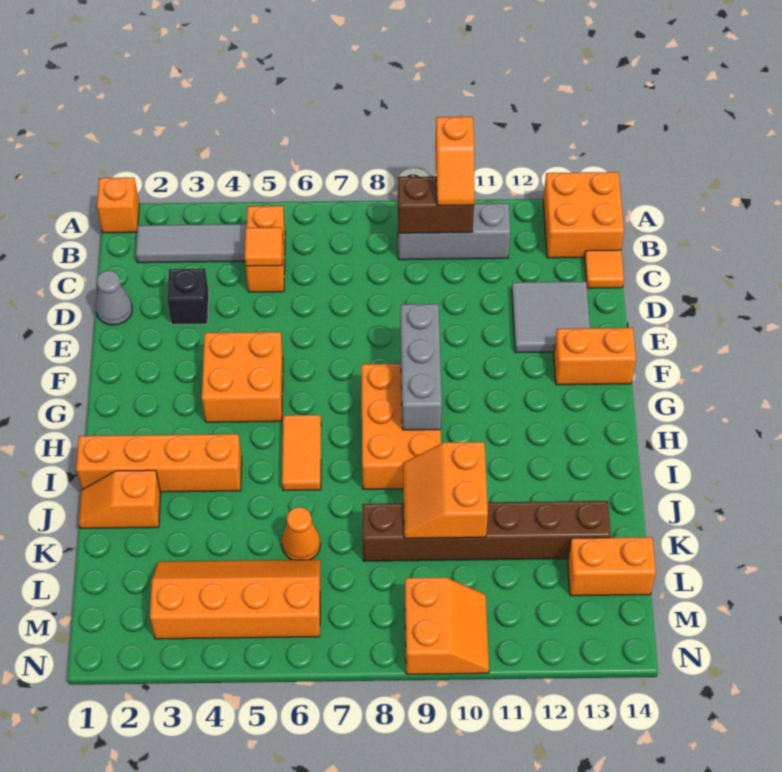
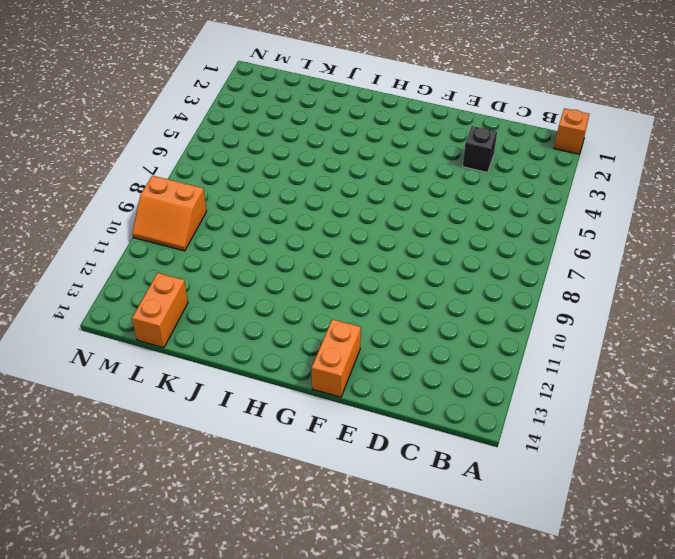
none -> orange brick A13:B14 level 1
none -> grey tile B2:B4 level 1
none -> orange brick B5:C5 level 1

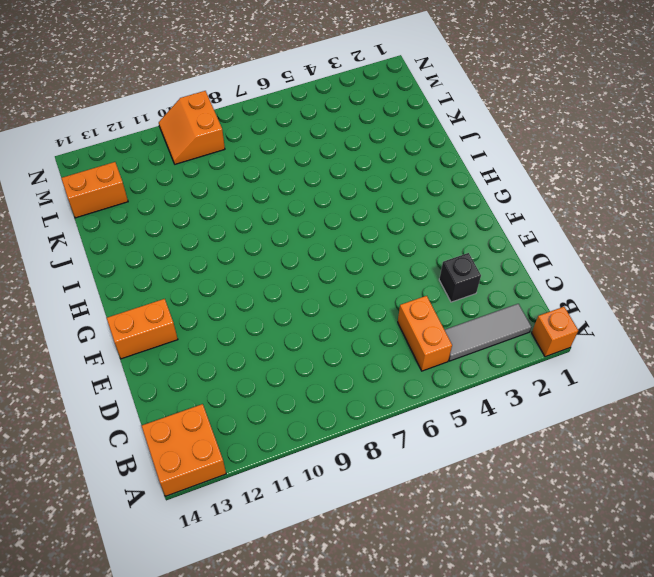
none -> grey brick B9:B11 level 1
none -> orange tile C14 level 1
none -> grey cone D1 level 1

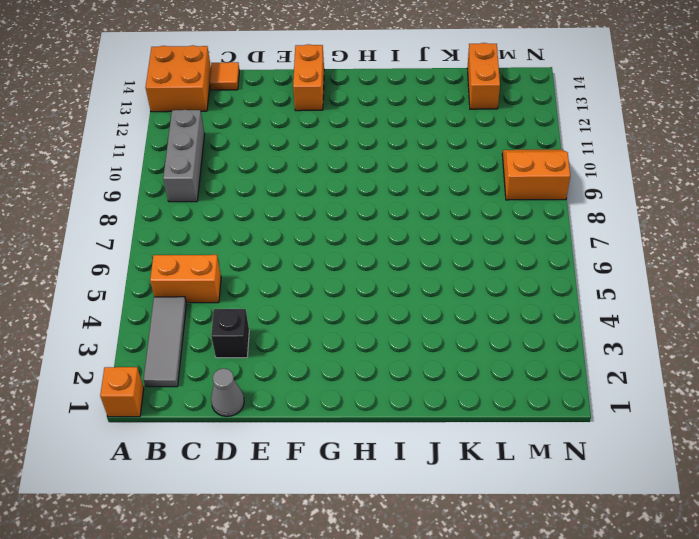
none -> grey tile D12:E13 level 1
none -> orange brick F4:G5 level 1
none -> orange brick G8:I9 level 1

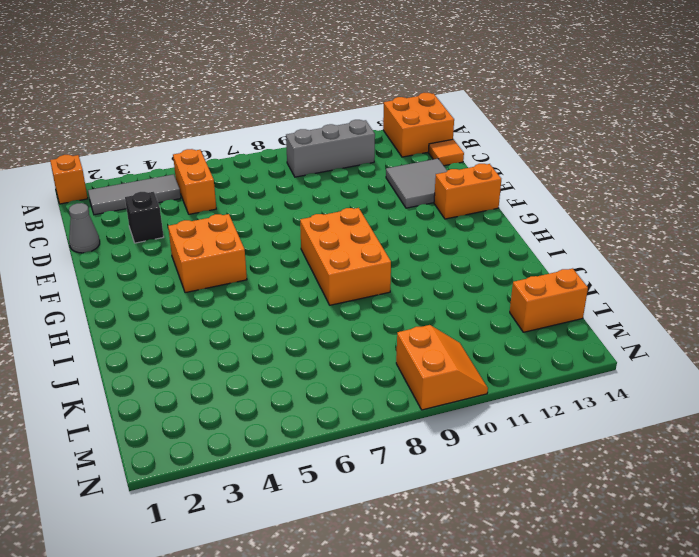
none -> orange tile H6:I6 level 1
none -> orange brick I1:I4 level 1
none -> orange slope J1:J2 level 1 top 2

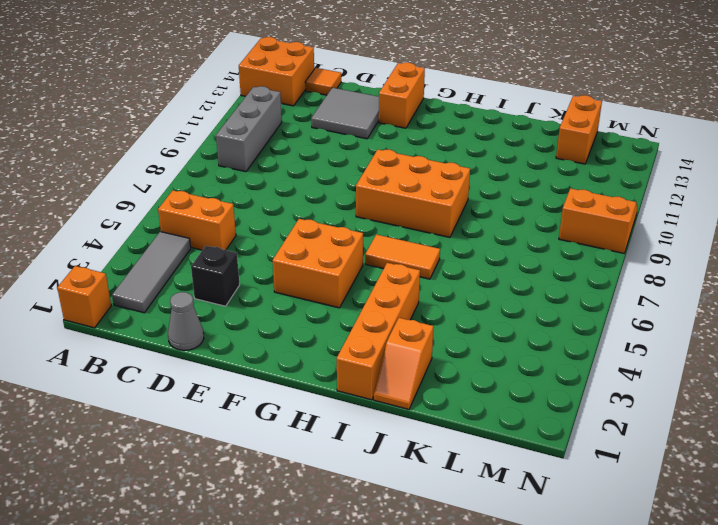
none -> orange cone K6 level 1
none -> brown brick K8:K13 level 1
none -> orange slope L3:M6 level 1 top M

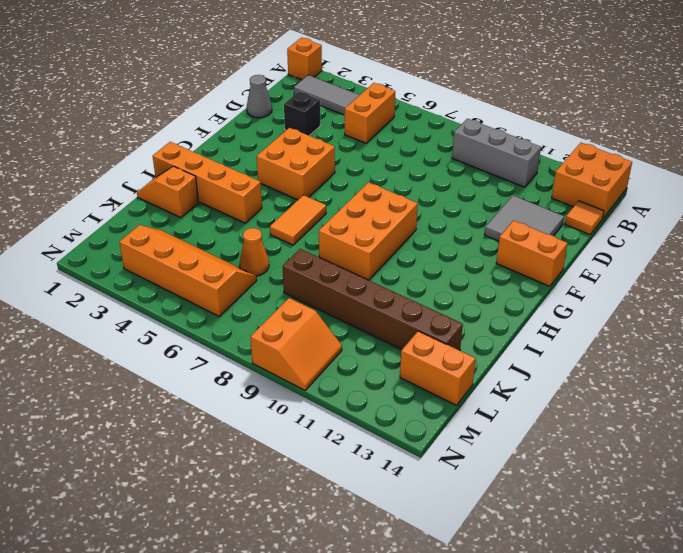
none -> brown brick B9:B10 level 2
none -> orange tile C5 level 2
none -> grey brick F9:H9 level 2

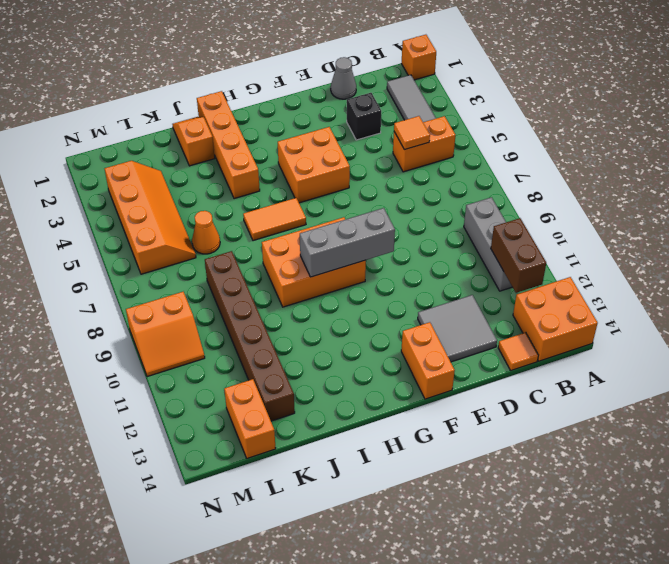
brown brick B11:B12 level 2 -> brown brick B9:B10 level 2
none -> orange slope J9:K10 level 2 top 10
none -> orange slope A10:B10 level 3 top A

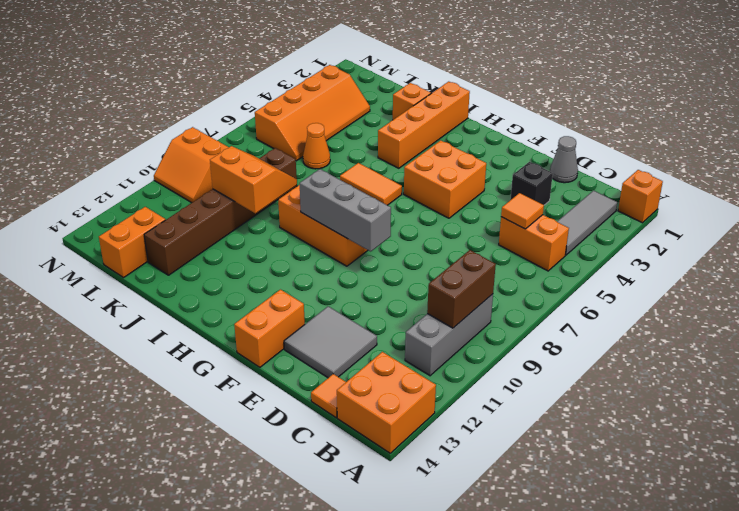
none -> orange slope A10:B10 level 3 top A

